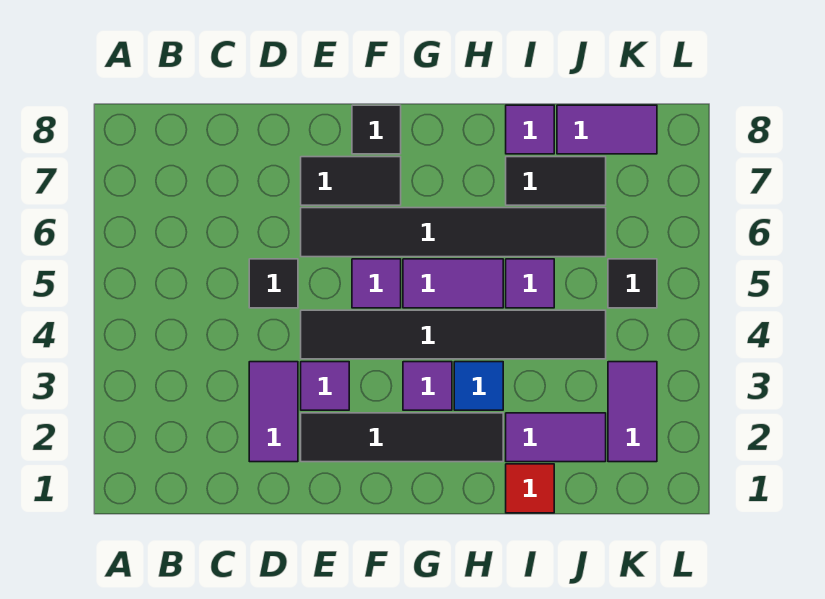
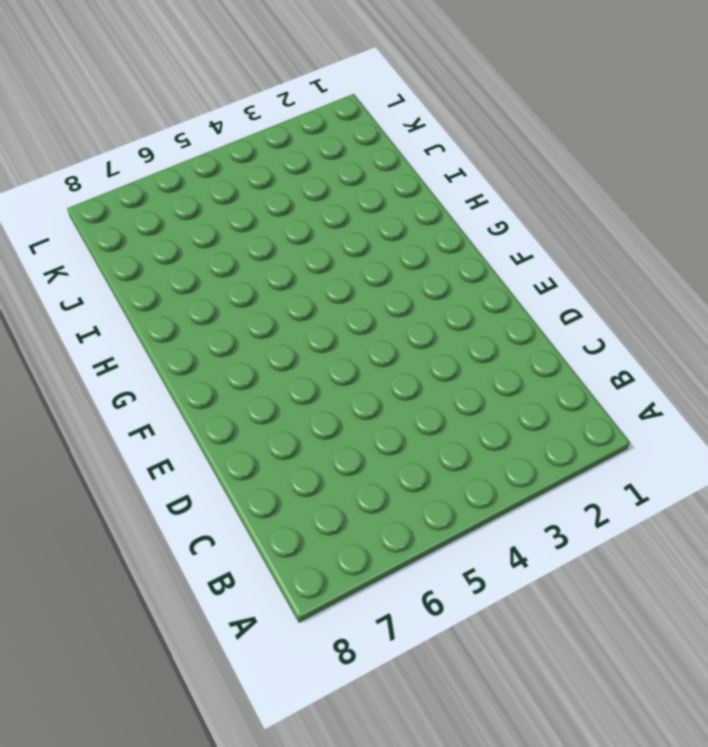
none -> purple tile D2:D3 level 1
none -> black tile D5 level 1
none -> black tile E2:H2 level 1

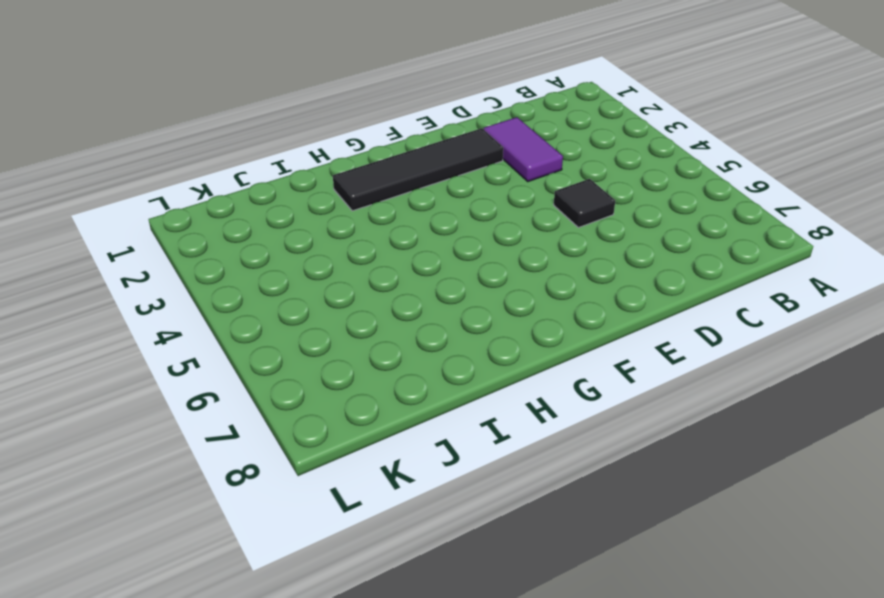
none -> purple tile E3 level 1
none -> black tile E4:J4 level 1
none -> black tile E6:J6 level 1

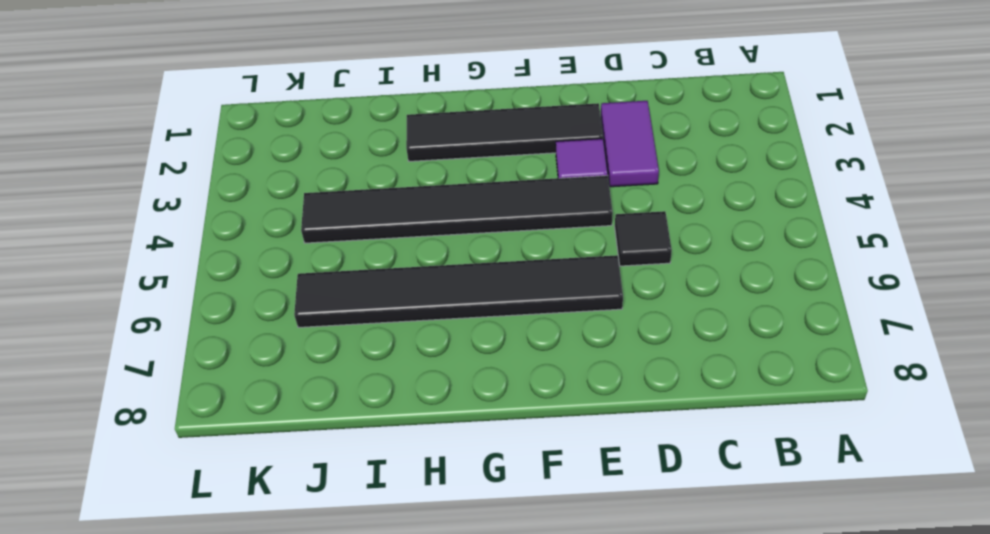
none -> black tile E7:F7 level 1
none -> purple tile F5 level 1
none -> black tile F8 level 1

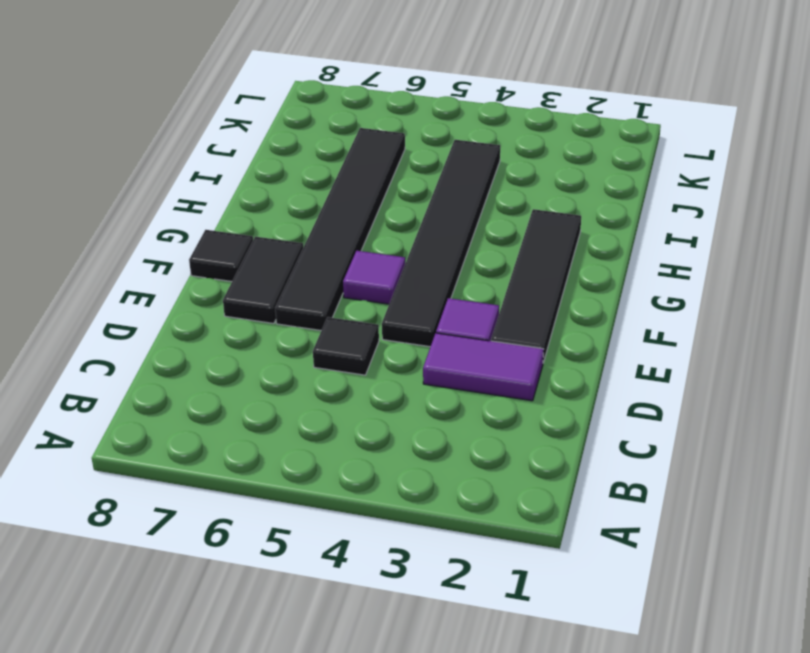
none -> purple tile G3 level 1
none -> purple tile G5:H5 level 1
none -> blue tile H3 level 1

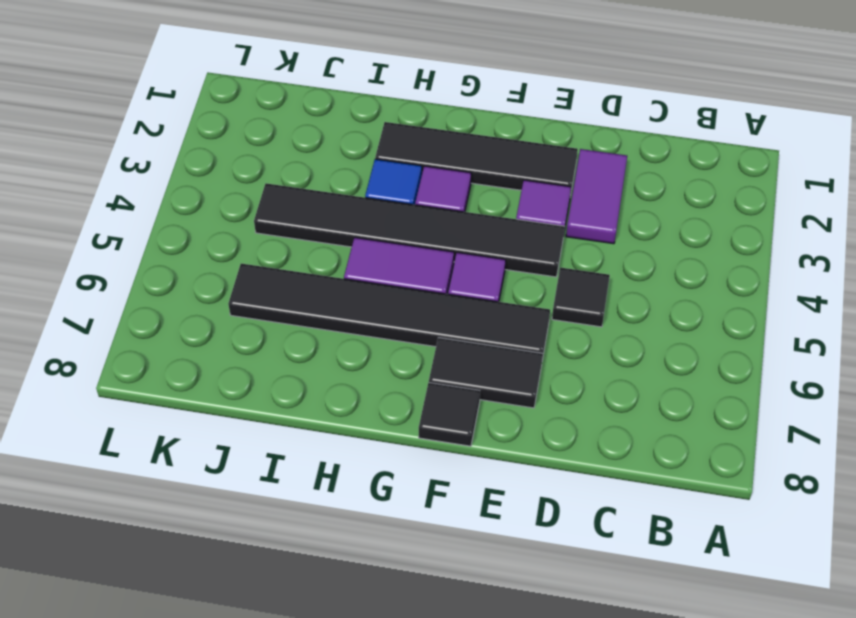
none -> red tile I1 level 1
none -> purple tile I2:J2 level 1
none -> purple tile I5 level 1

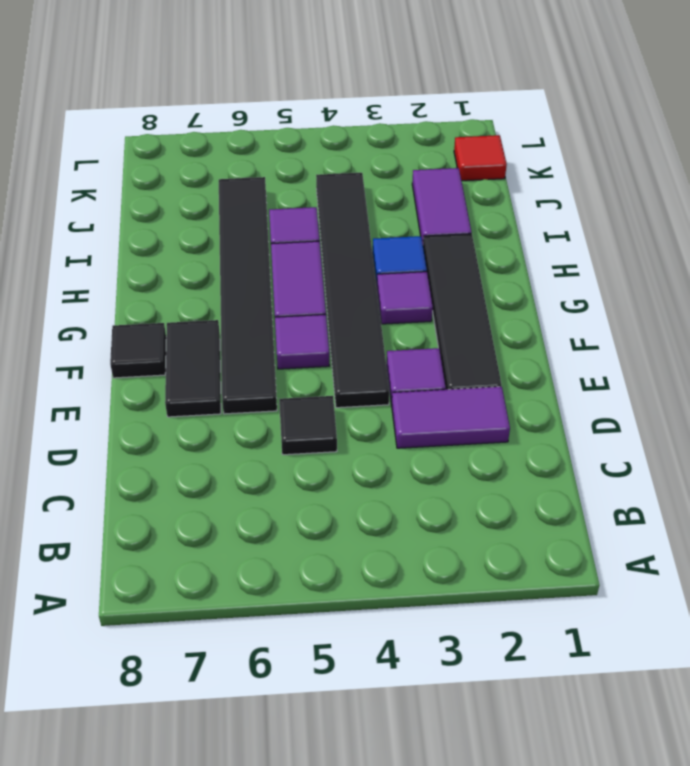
red tile K1 level 1 -> red tile I1 level 1
none -> black tile I7:J7 level 1
none -> purple tile I8 level 1
none -> purple tile J8:K8 level 1

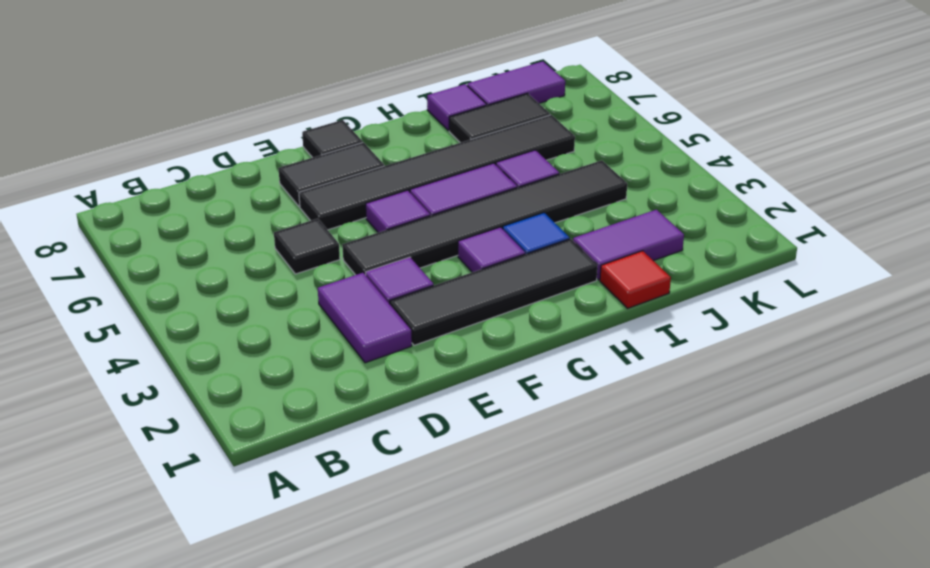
none -> purple tile K2:K3 level 1
none -> black tile K5 level 1

